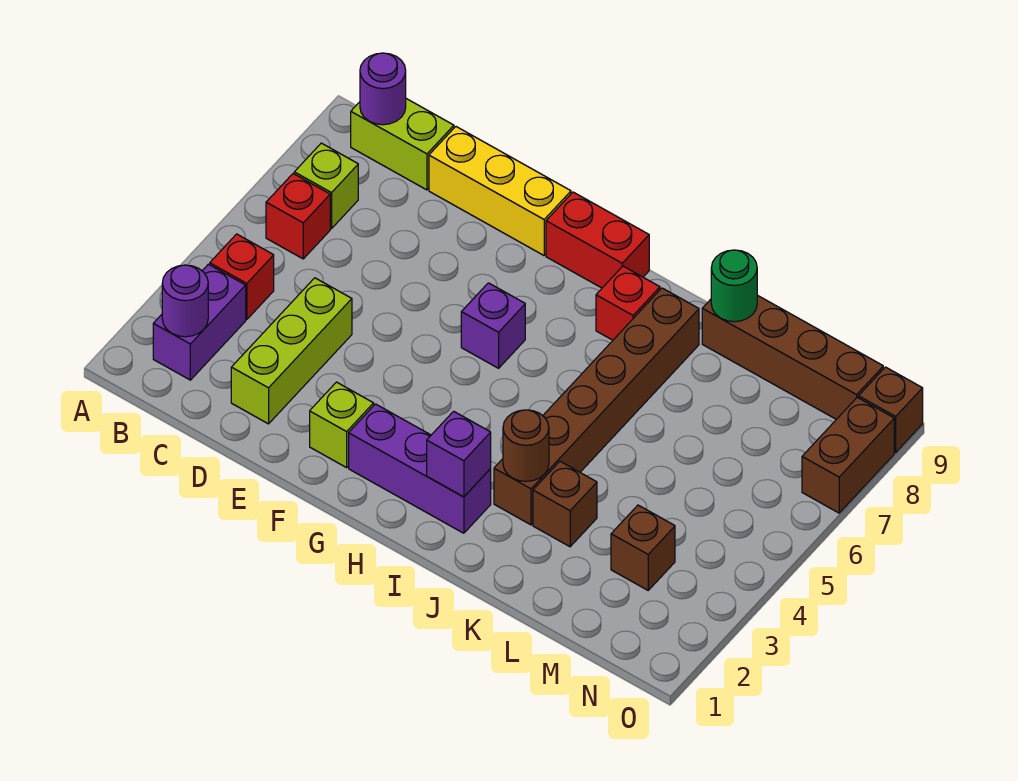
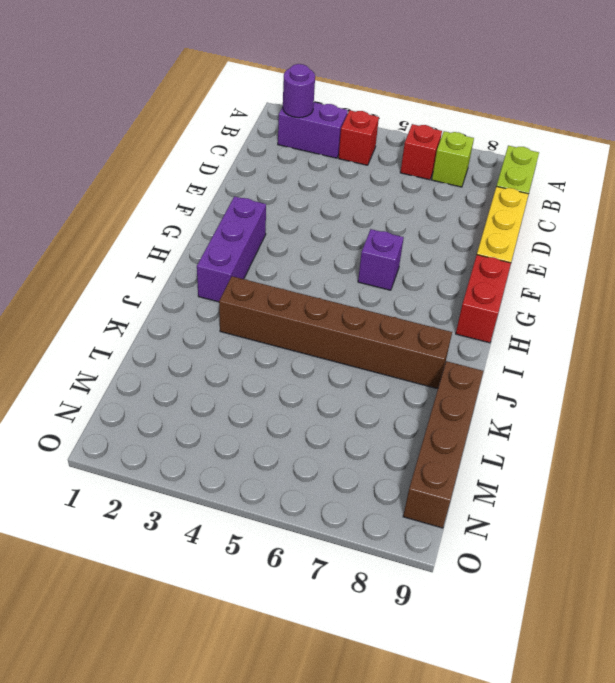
none -> lime brick D2:D4 level 1
none -> lime brick F2 level 1
none -> red brick I8 level 1

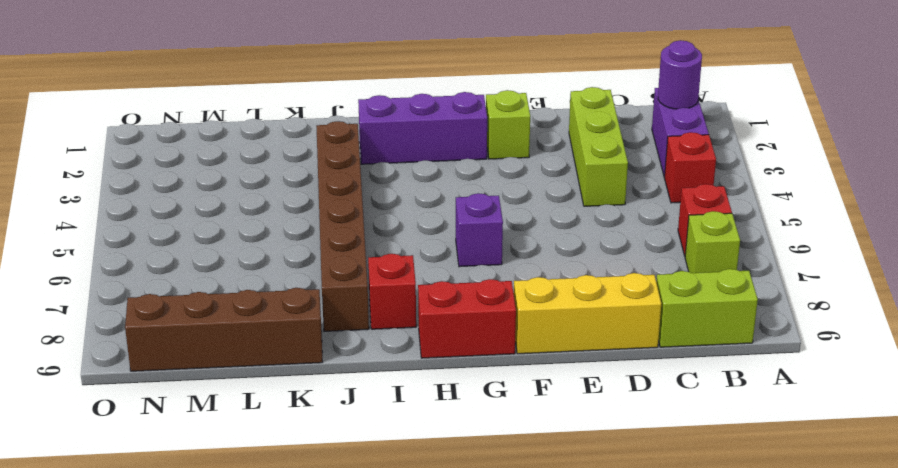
none -> brown brick K3 level 1
none -> brown brick M3 level 1
none -> brown brick O7:O8 level 1

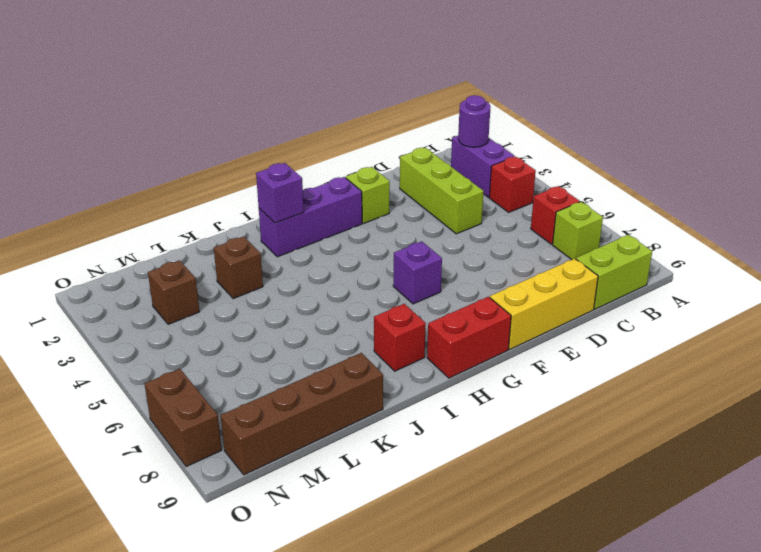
none -> brown brick J3:J8 level 1
none -> brown brick O9 level 1
none -> purple round brick B9 level 2

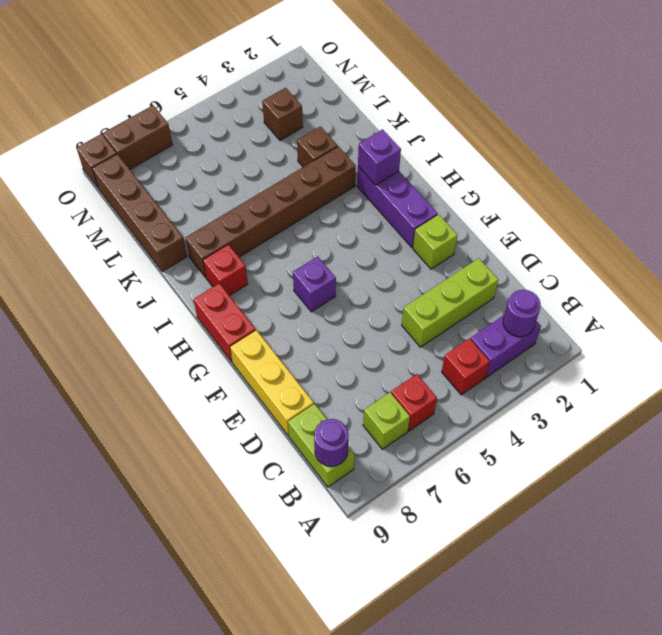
none -> brown round brick J3 level 2
none -> green round brick K9 level 2

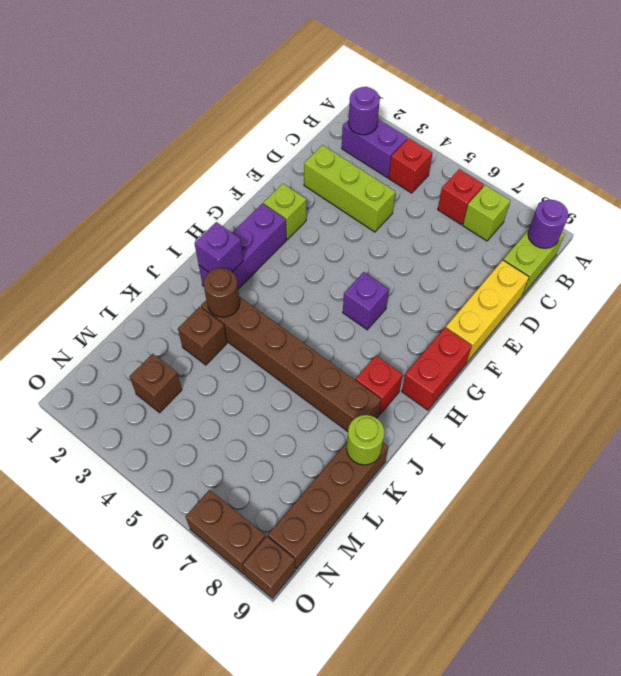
lime round brick K9 level 2 -> green round brick K9 level 2

